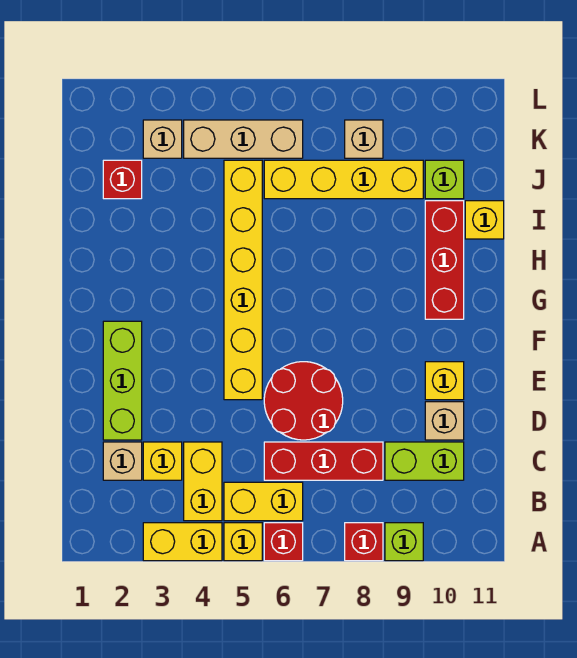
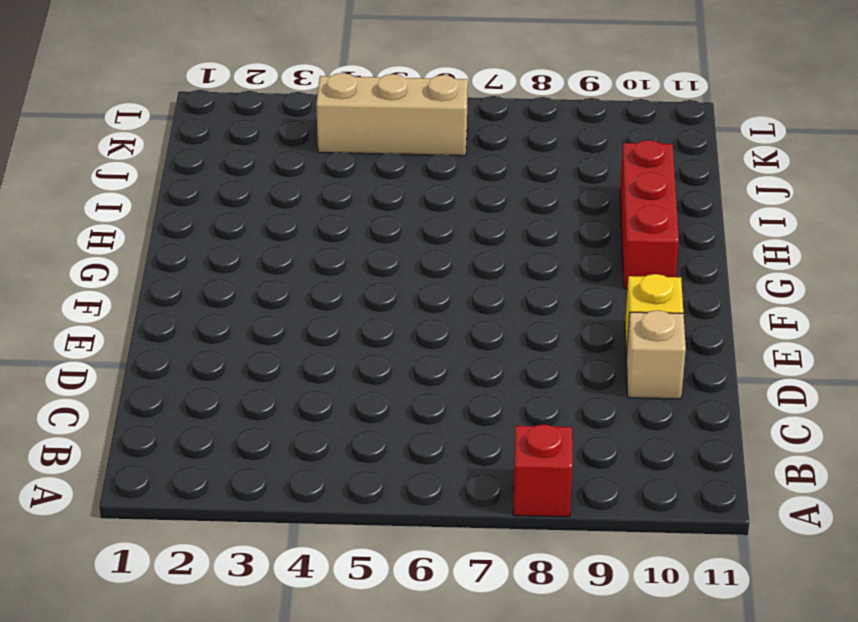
none -> yellow brick A3:A4 level 1
none -> yellow brick A5 level 1
none -> red brick A6 level 1

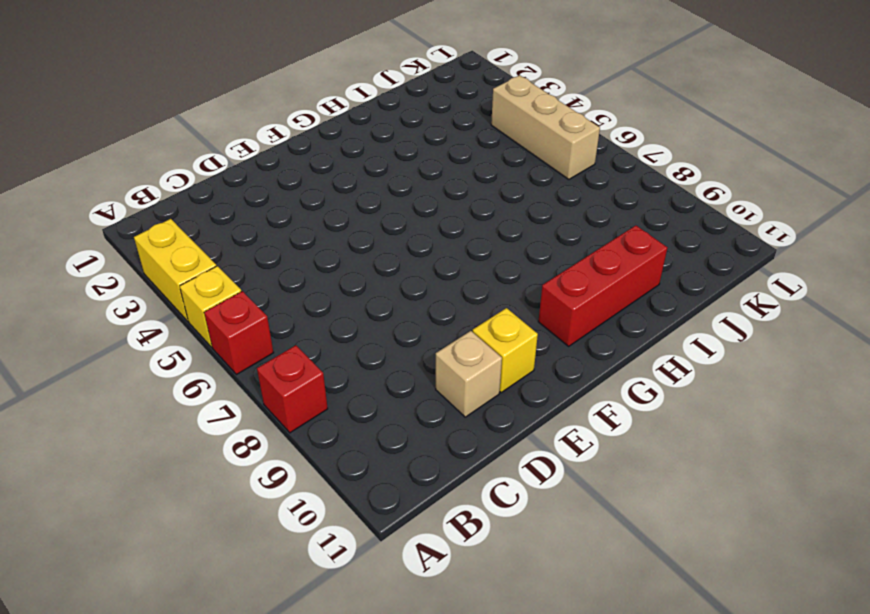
none -> lime brick A9 level 1
none -> yellow brick B4:C4 level 1
none -> yellow brick B5:B6 level 1

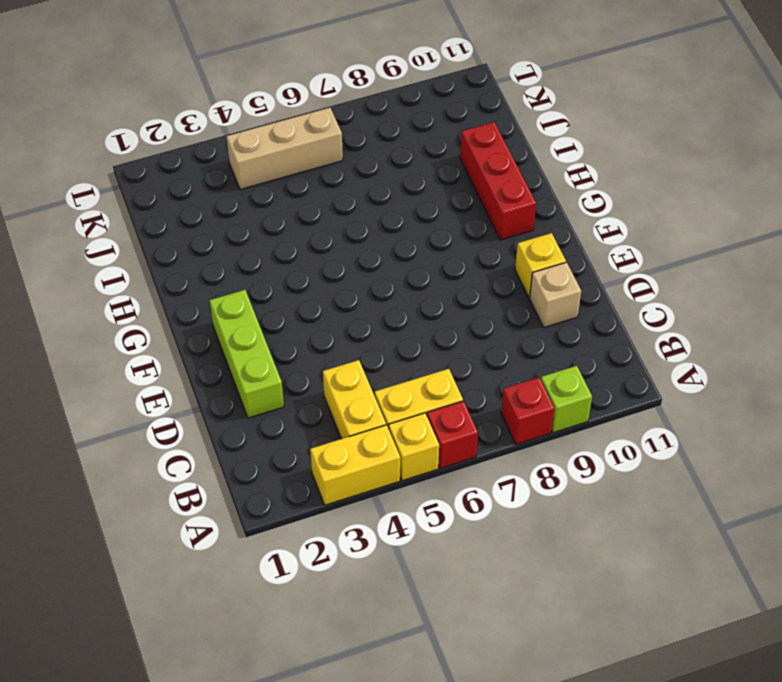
none -> tan brick C2 level 1
none -> yellow brick C3 level 1
none -> red brick C6:C8 level 1

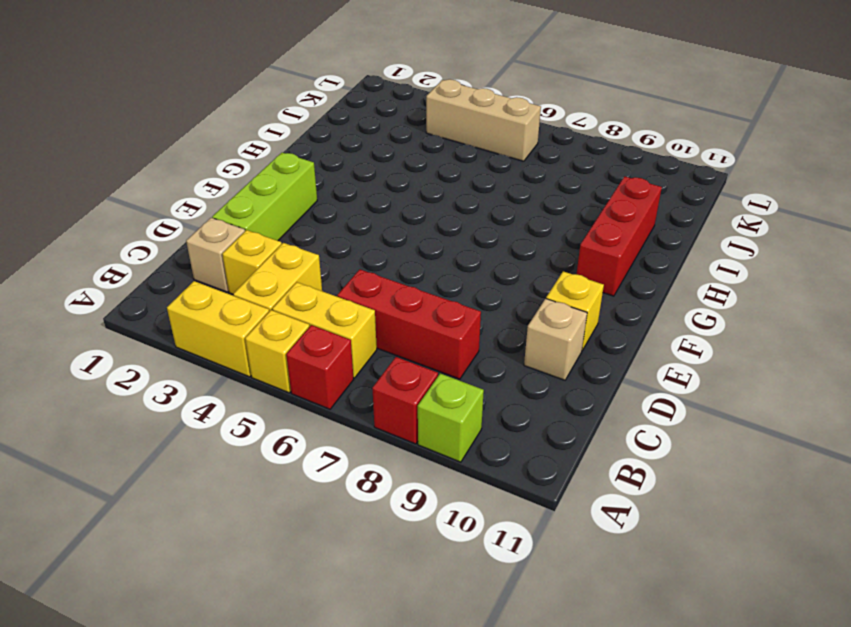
none -> lime brick C9:C10 level 1
none -> red round brick D6:E7 level 1
none -> yellow brick E5:J5 level 1

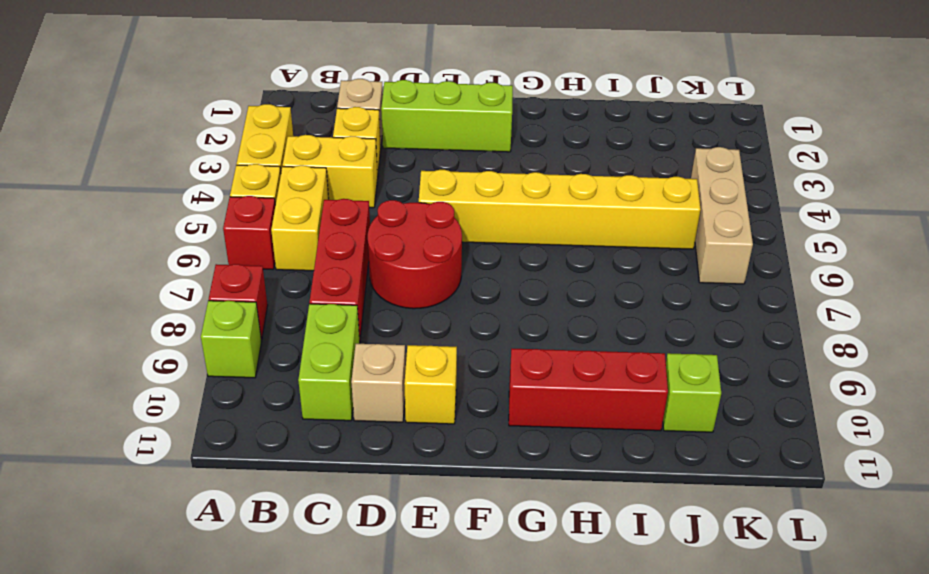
none -> yellow brick I11 level 1
none -> red brick J2 level 1
none -> yellow brick J6:J9 level 1

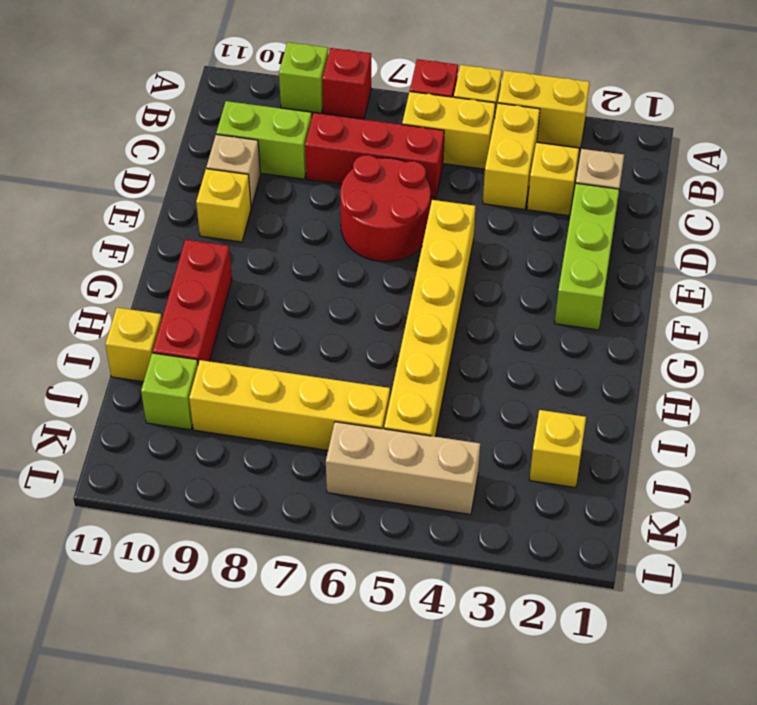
yellow brick J2 level 1 -> red brick J2 level 1
none -> tan brick K3 level 1
none -> tan brick K8 level 1

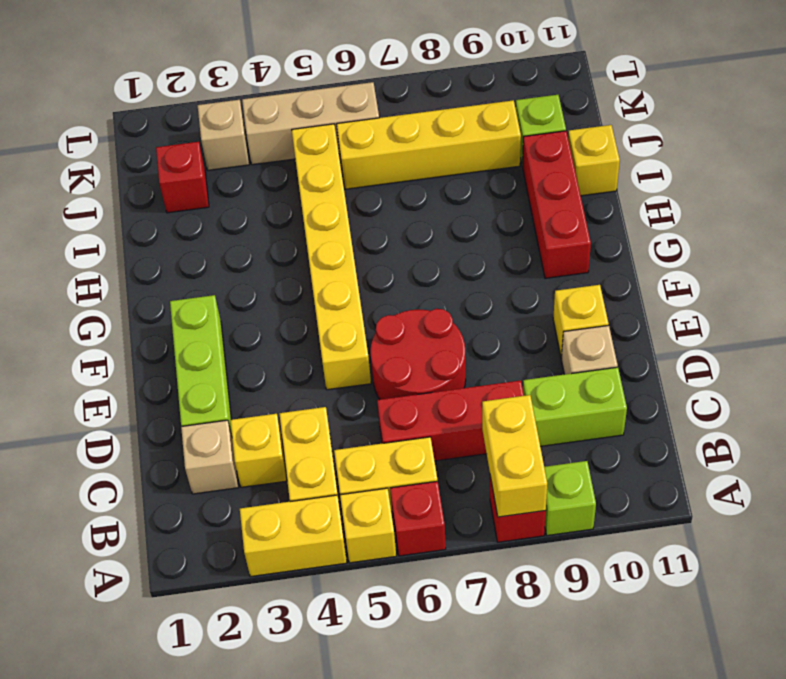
yellow brick A8:B8 level 2 -> none
none -> tan brick K8 level 1

